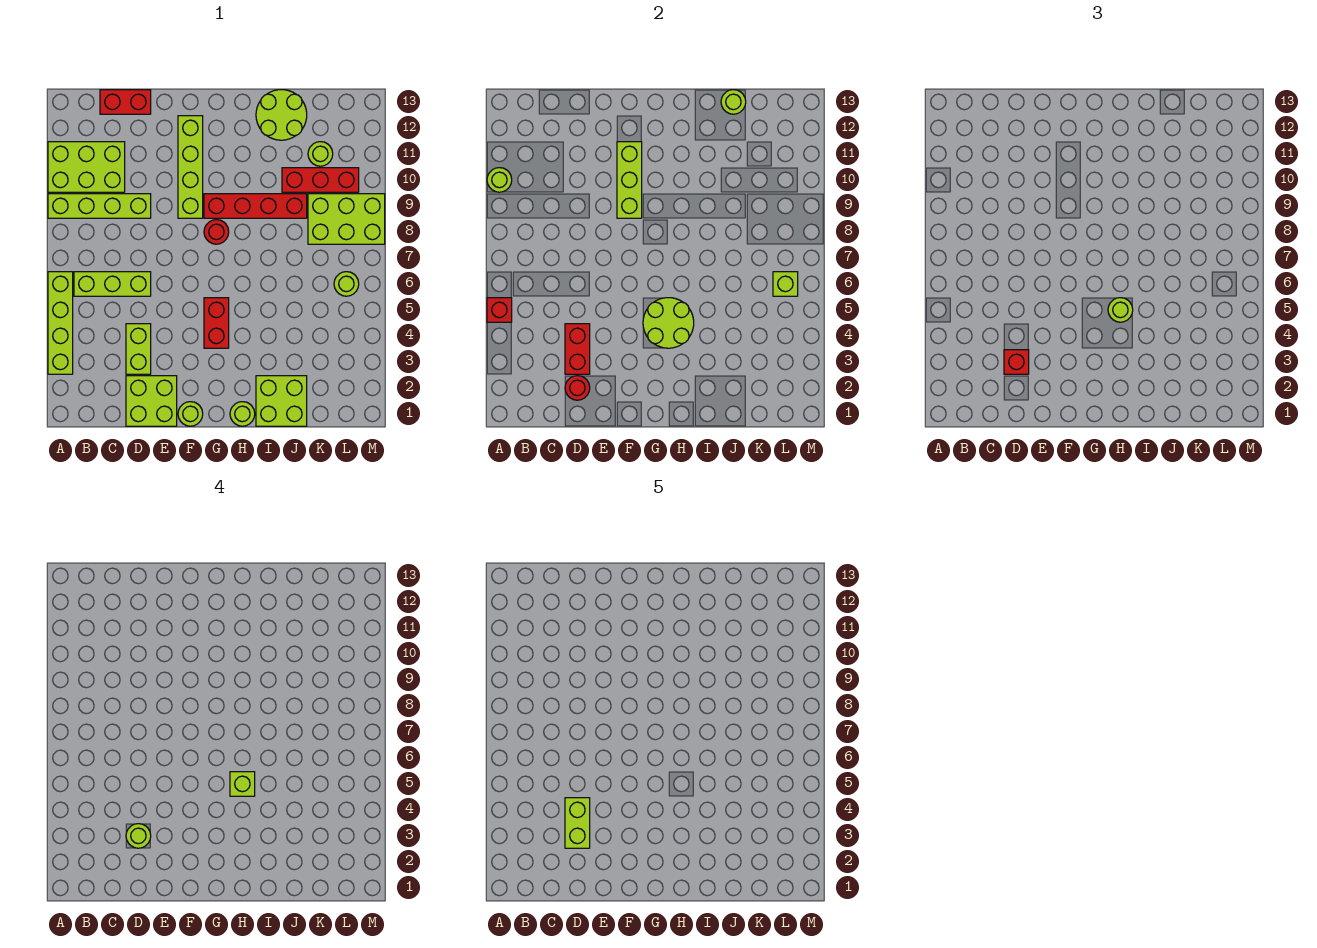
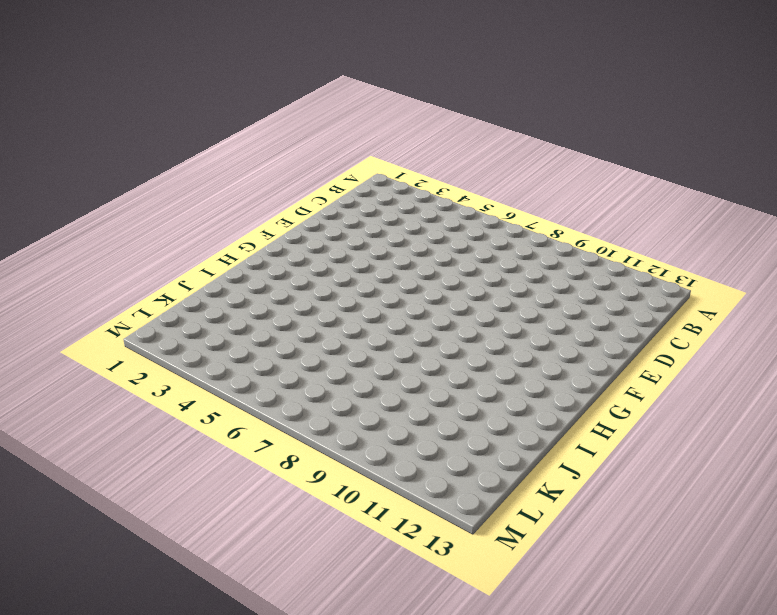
none -> lime brick A3:A6 level 1
none -> lime brick A9:D9 level 1
none -> lime brick A10:C11 level 1
none -> lime brick B6:D6 level 1

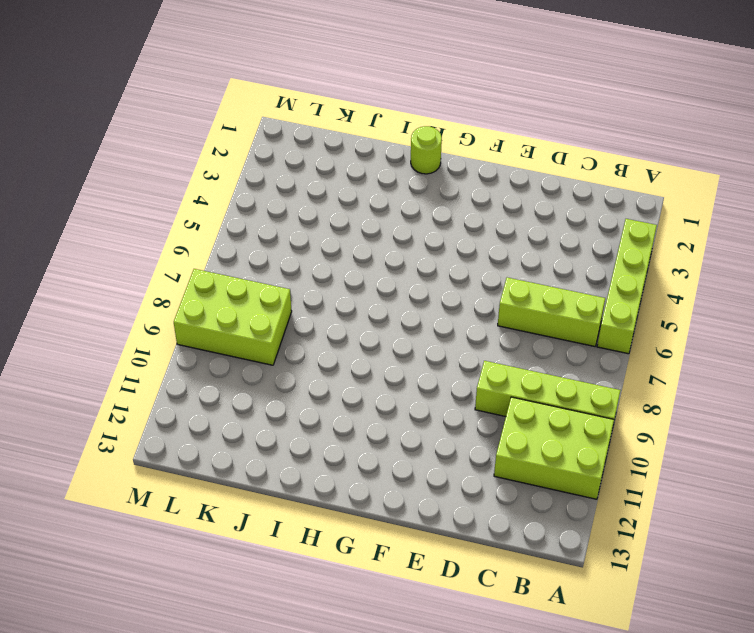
none -> red brick C13:D13 level 1
none -> lime brick D1:E2 level 1
none -> lime brick D3:D4 level 1
none -> lime round brick F1 level 1

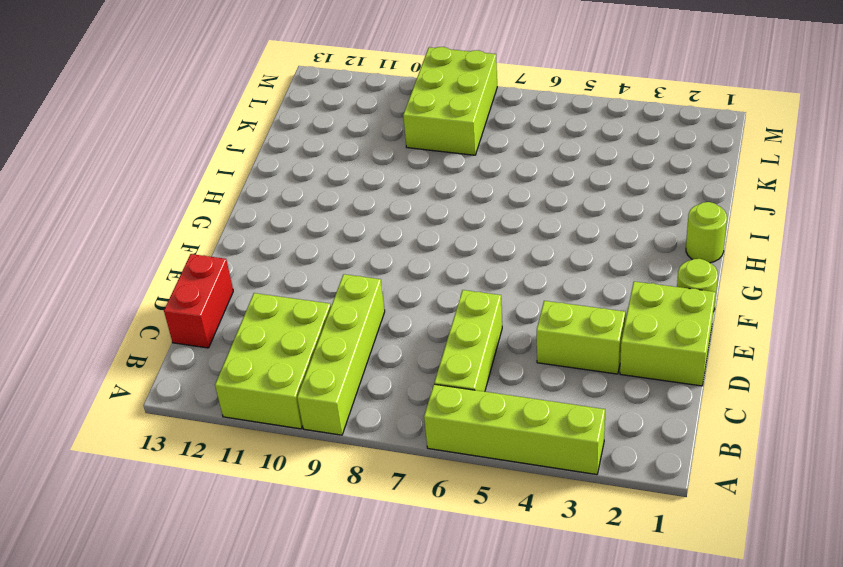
none -> lime brick F9:F12 level 1
none -> red brick G4:G5 level 1
none -> red round brick G8 level 1
none -> red brick G9:J9 level 1

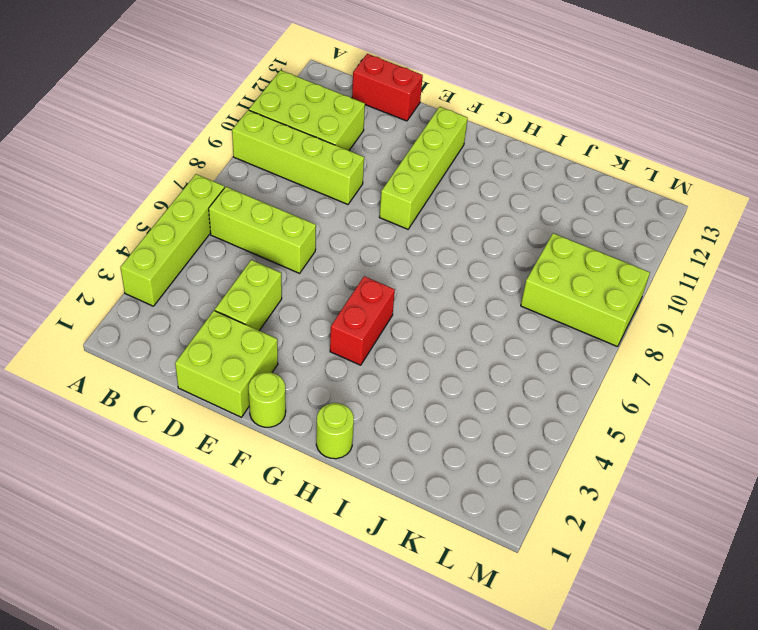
none -> red round brick G8 level 1
none -> red brick G9:J9 level 1
none -> lime brick I1:J2 level 1
none -> lime round brick I12:J13 level 1

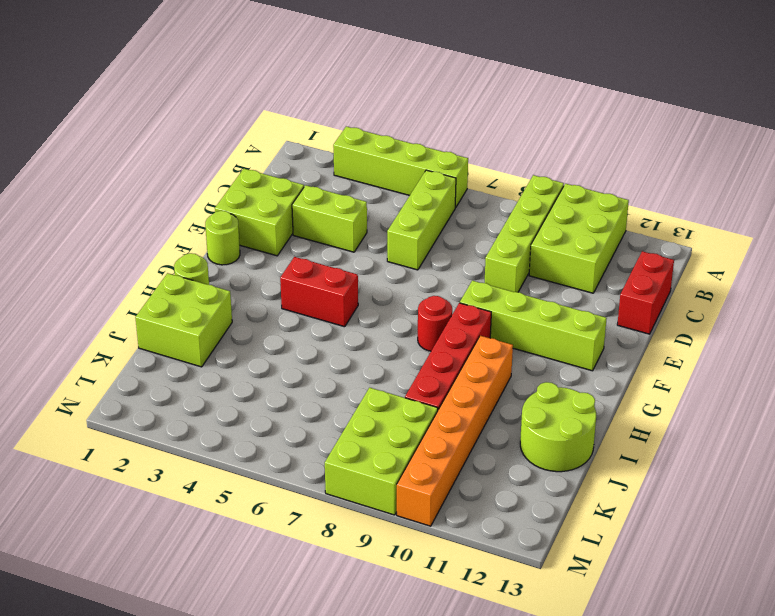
orange brick H10:M10 level 1 -> red brick J10:L10 level 1
none -> lime round brick K11 level 1
none -> lime round brick L6 level 1
none -> red brick A5 level 2
none -> lime round brick A10 level 2

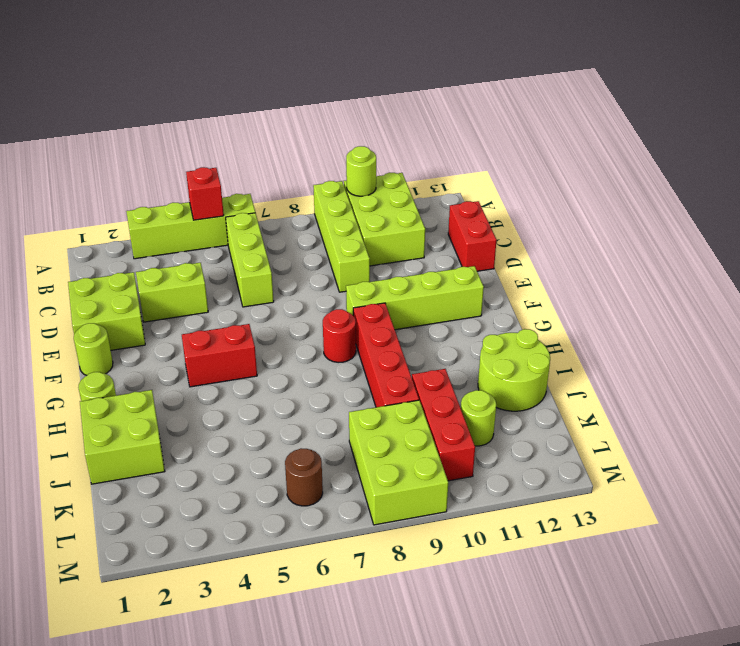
brown round brick L6 level 1 -> lime round brick L6 level 1
none -> red round brick D2 level 2
none -> red brick D3:D4 level 2
none -> lime brick F9:F11 level 2
none -> lime round brick G4:H5 level 2

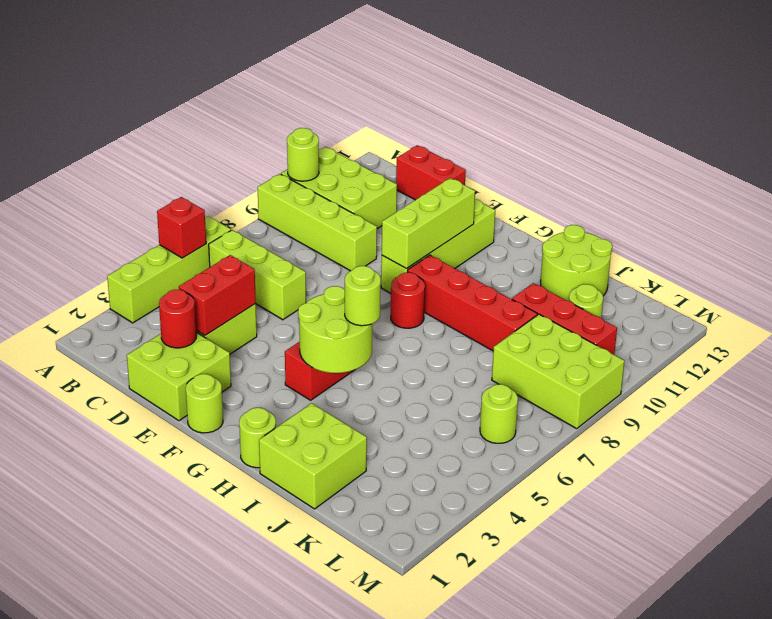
none -> lime round brick J13 level 2
none -> lime brick L6 level 2
none -> red brick D3 level 3
none -> lime round brick D3 level 4

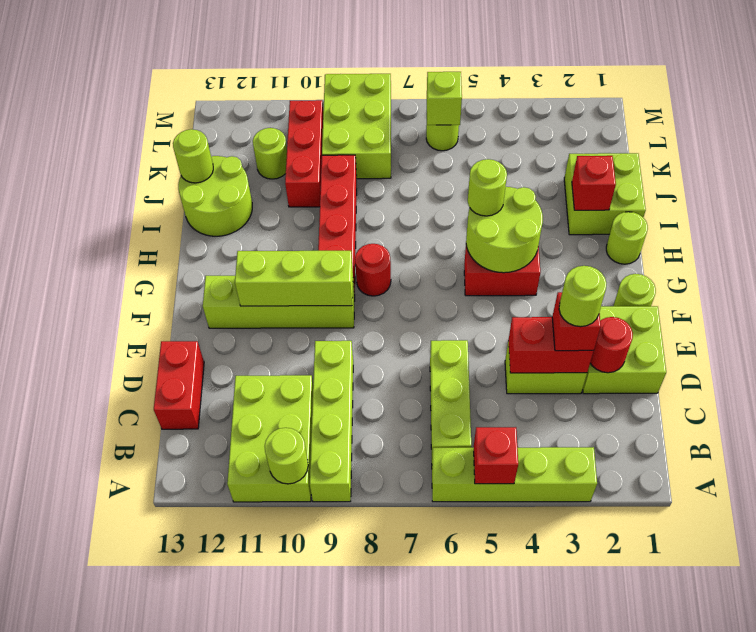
red brick I2 level 2 -> none
none -> lime brick H5 level 4
none -> lime brick D3:D4 level 5

